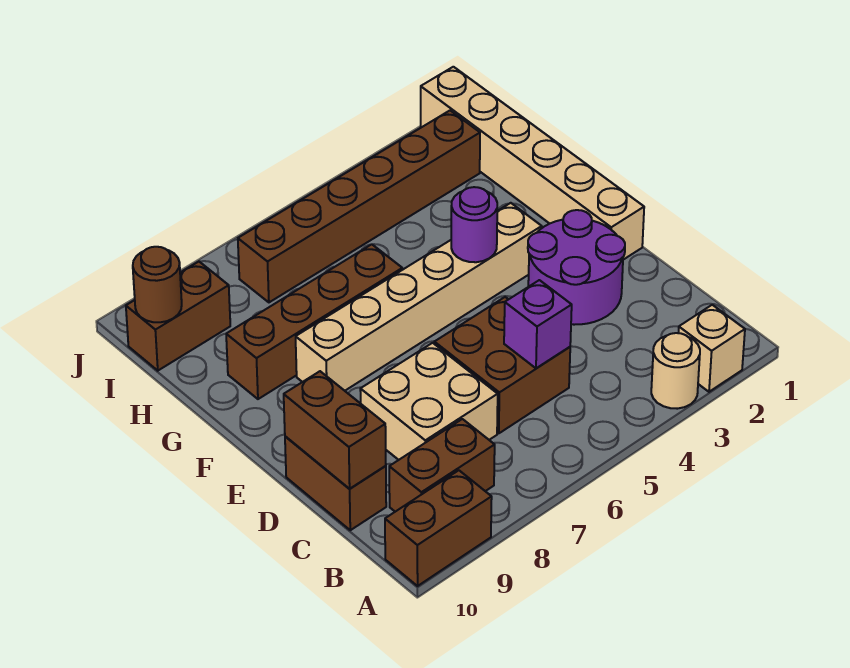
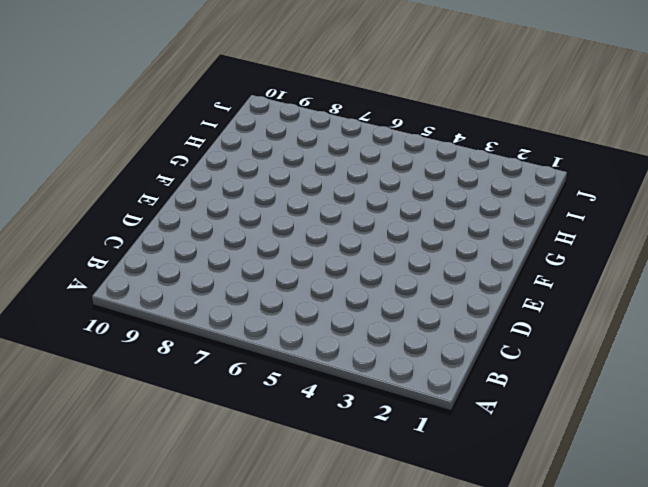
none -> tan brick A2 level 1
none -> tan round brick A3 level 1
none -> brown brick A9:A10 level 1

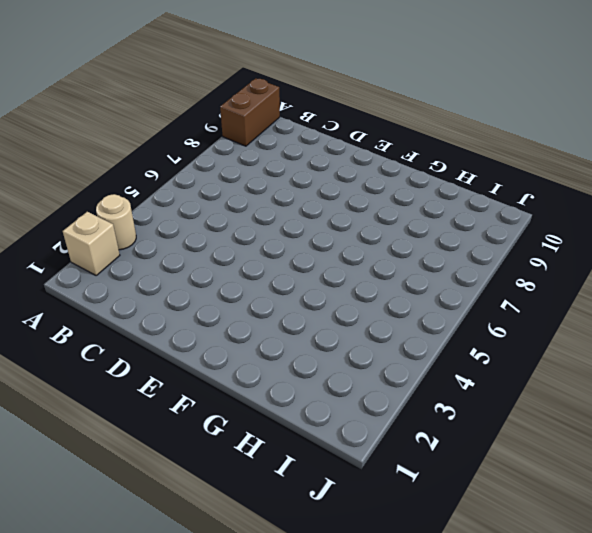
none -> brown brick B8:B9 level 1
none -> brown brick C5:D6 level 1
none -> tan brick C7:D8 level 1

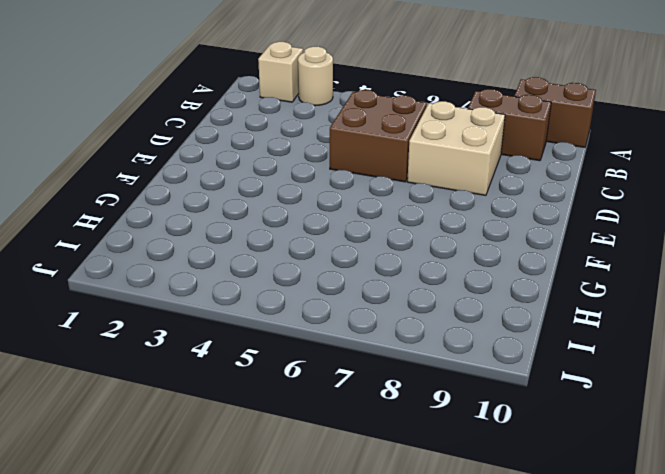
none -> brown brick C10:D10 level 1
none -> purple round brick D2:E3 level 1
none -> tan brick E1:J1 level 1

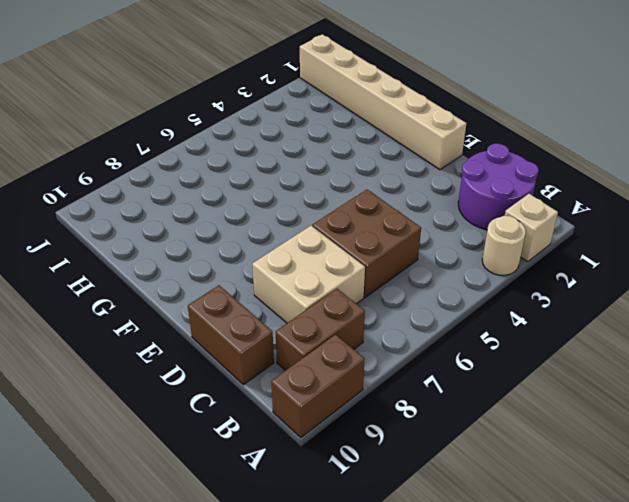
purple round brick B1:C2 level 1 -> purple round brick D2:E3 level 1
none -> tan brick F3:F8 level 1
none -> brown brick G6:G9 level 1
none -> brown brick I2:I7 level 1

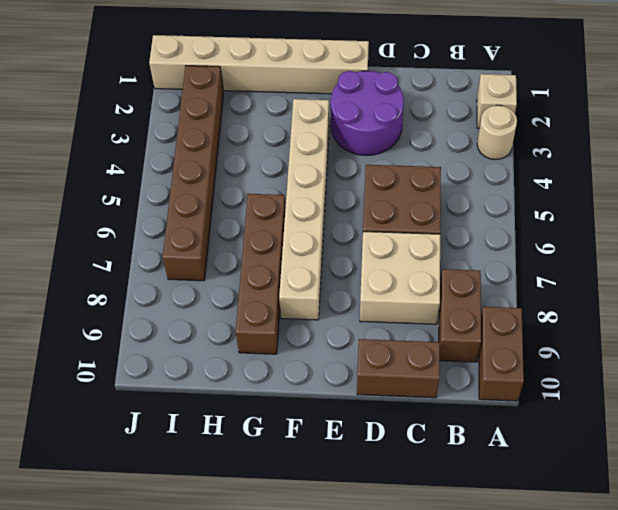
none -> brown brick I9:I10 level 1
none -> purple brick C5 level 2
none -> brown brick C10:D10 level 2

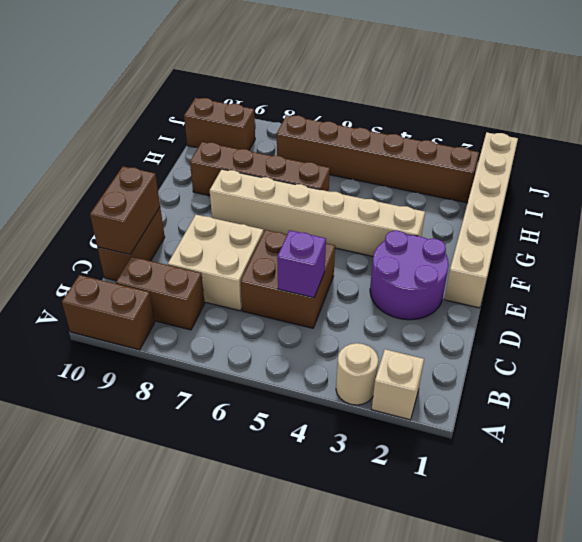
none -> purple round brick F4 level 2
none -> brown round brick I10 level 2

